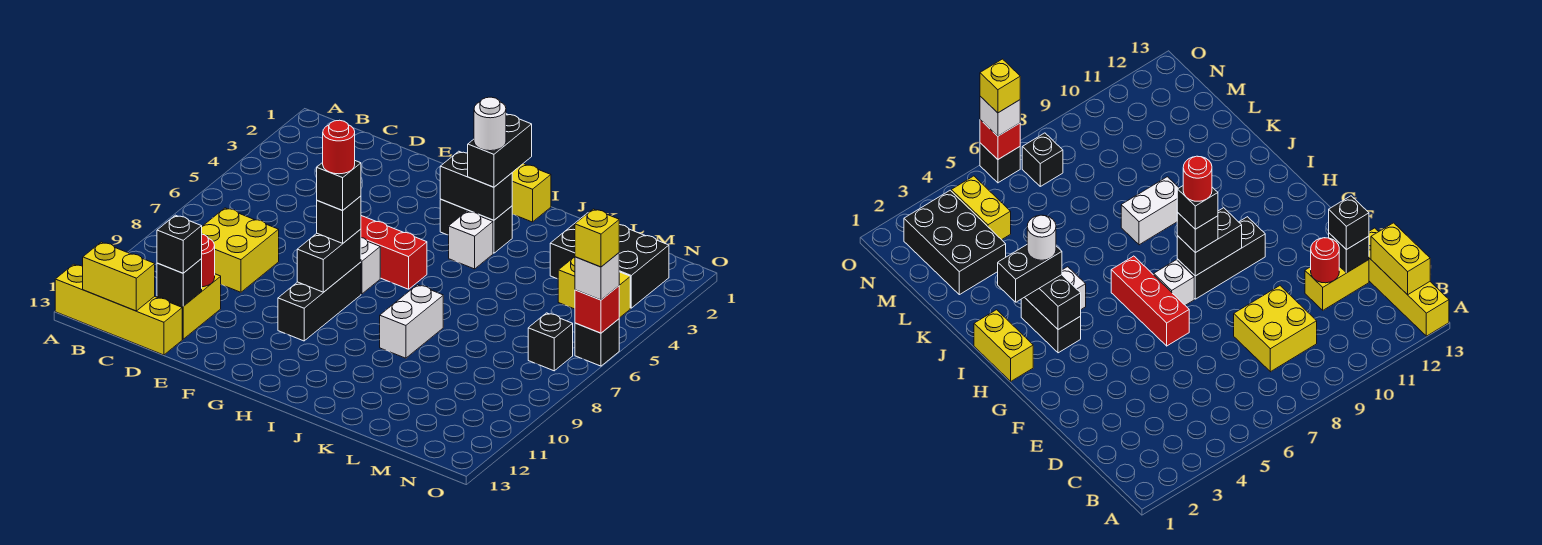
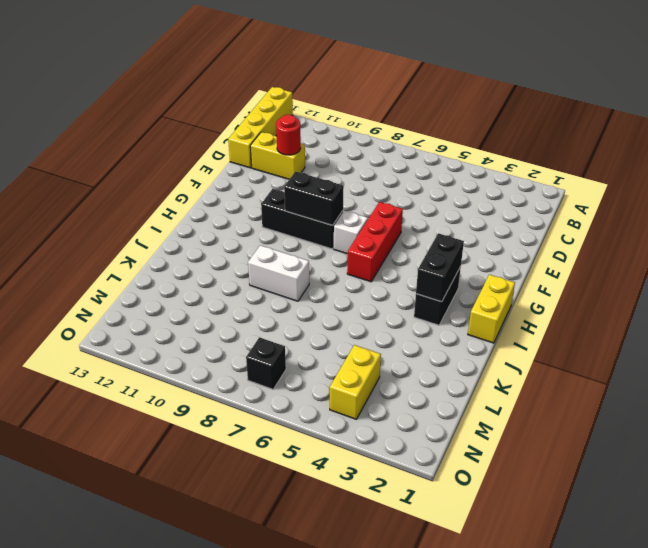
none -> yellow brick C8:D9 level 1
none -> white brick I4 level 1
none -> black brick L2:N3 level 1

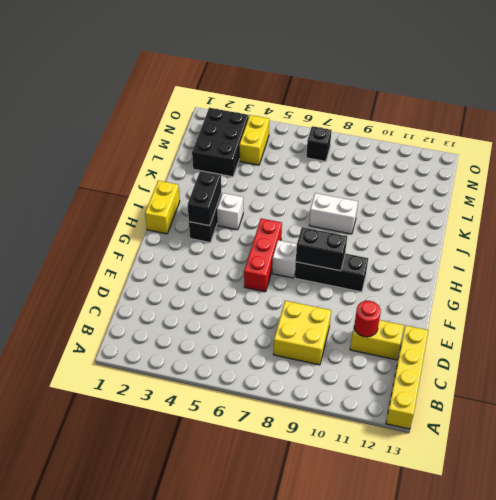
none -> black brick O6 level 1
none -> yellow brick B13:C13 level 2
none -> black brick D12 level 2

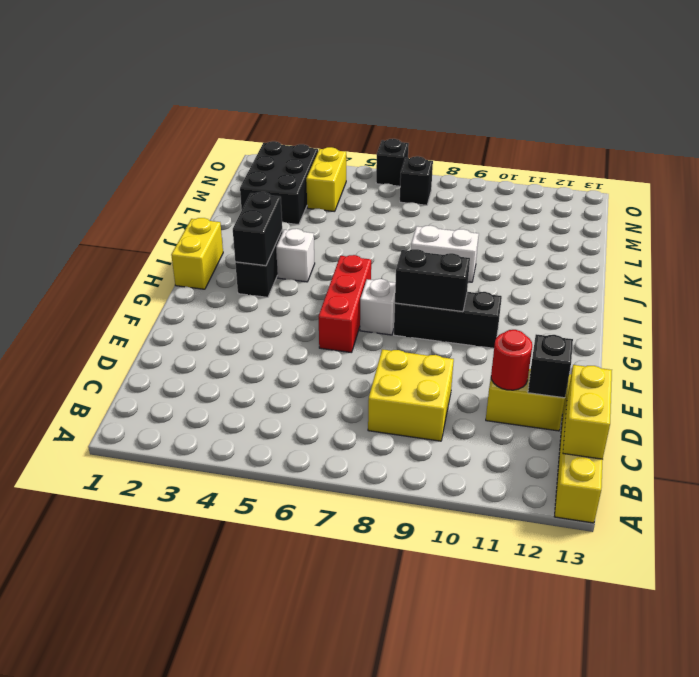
none -> red brick O6 level 2
none -> black brick D12 level 3
none -> black brick G8 level 3

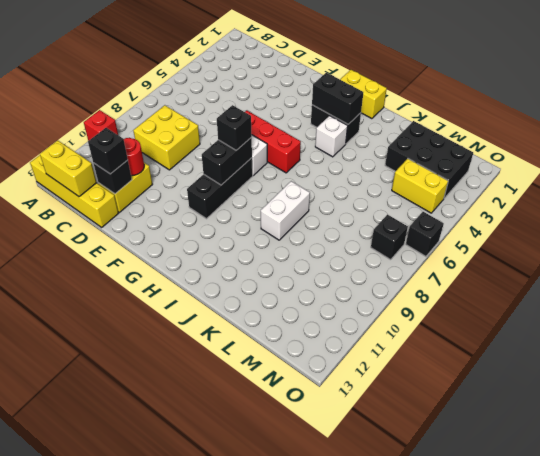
red brick A10 level 1 -> red brick O6 level 2
none -> black brick I2:I3 level 3
none -> white brick O6 level 3
none -> black brick G8 level 4

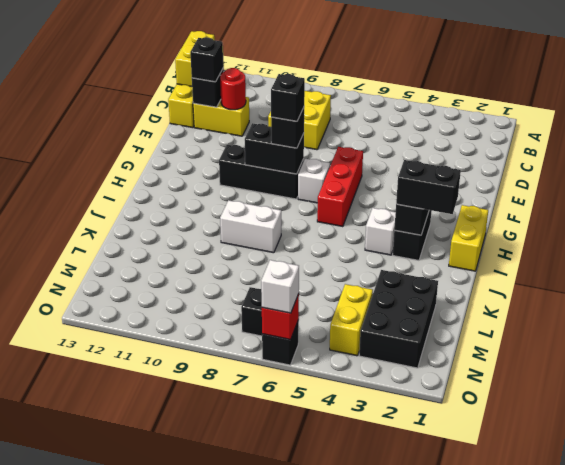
none -> white round brick I3 level 4
none -> yellow brick O6 level 4
none -> red round brick G8 level 5

